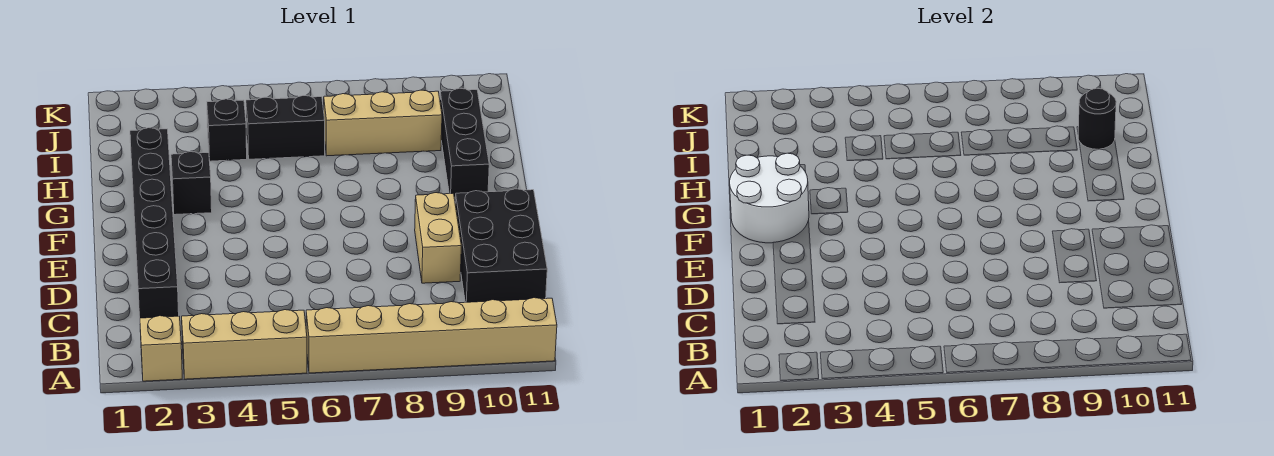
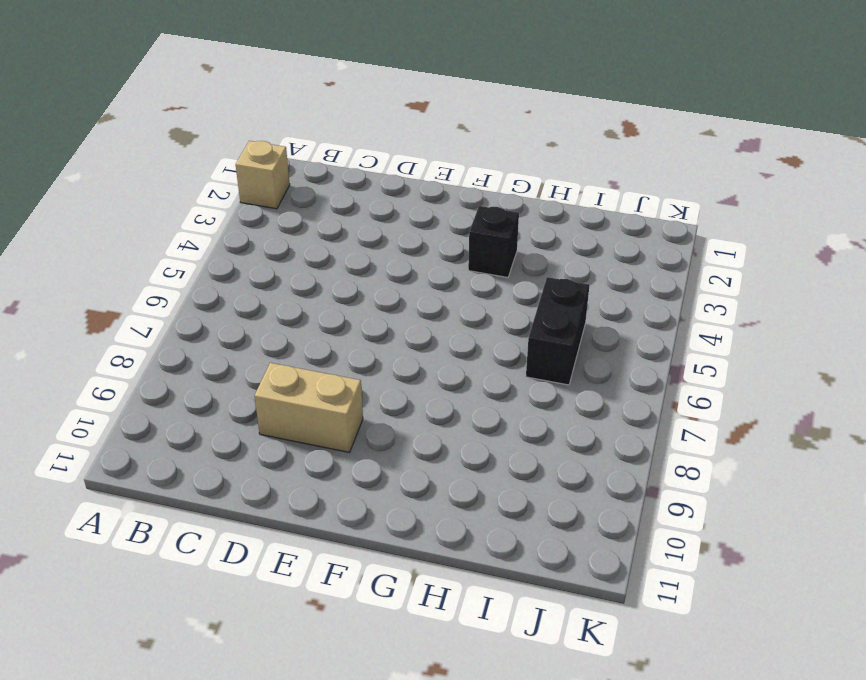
none -> tan brick A3:A5 level 1
none -> tan brick A6:A11 level 1
none -> black brick C2:H2 level 1

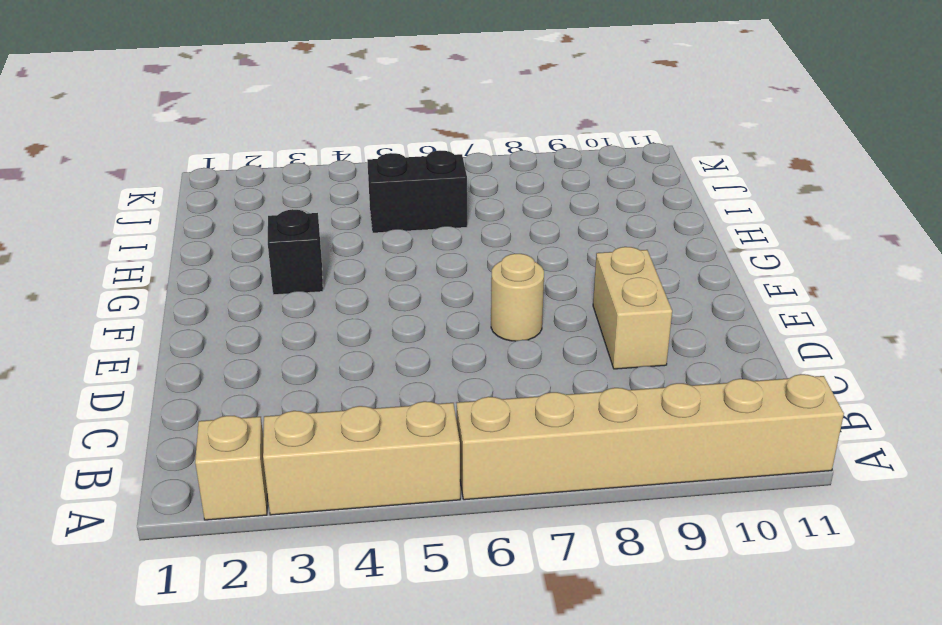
tan round brick E7 level 1 -> none
none -> black brick C2:H2 level 1
none -> black brick C10:E11 level 1
none -> black brick G10:I10 level 1

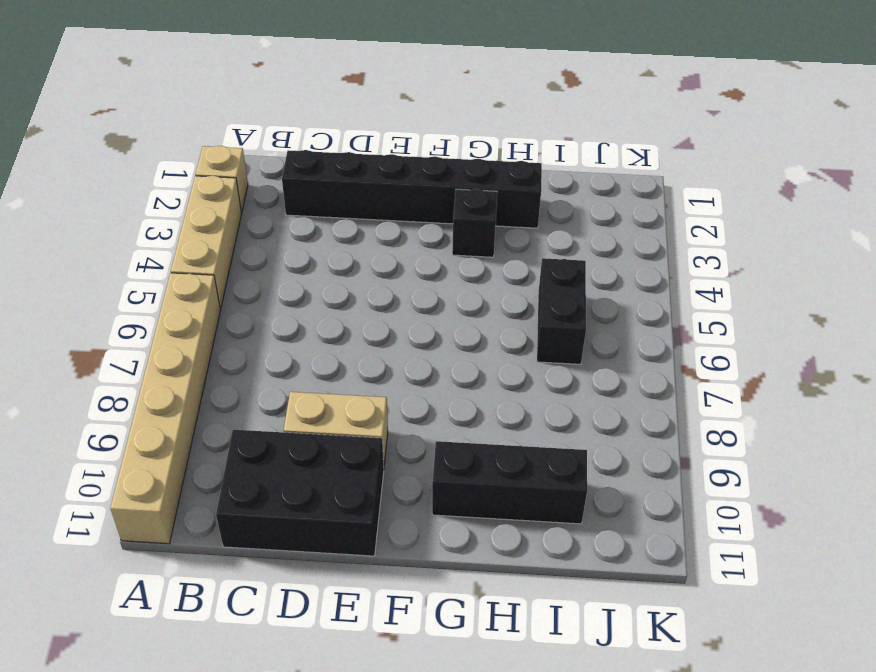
none -> black brick I4 level 1
none -> tan brick I7:I9 level 1
none -> white round brick F1:G2 level 2

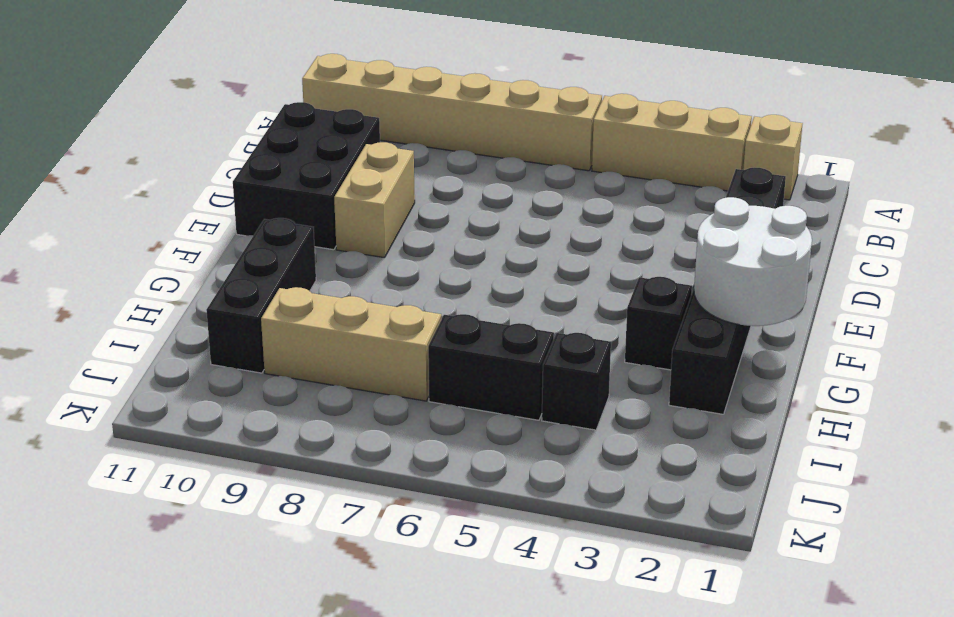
none -> black round brick I10 level 2

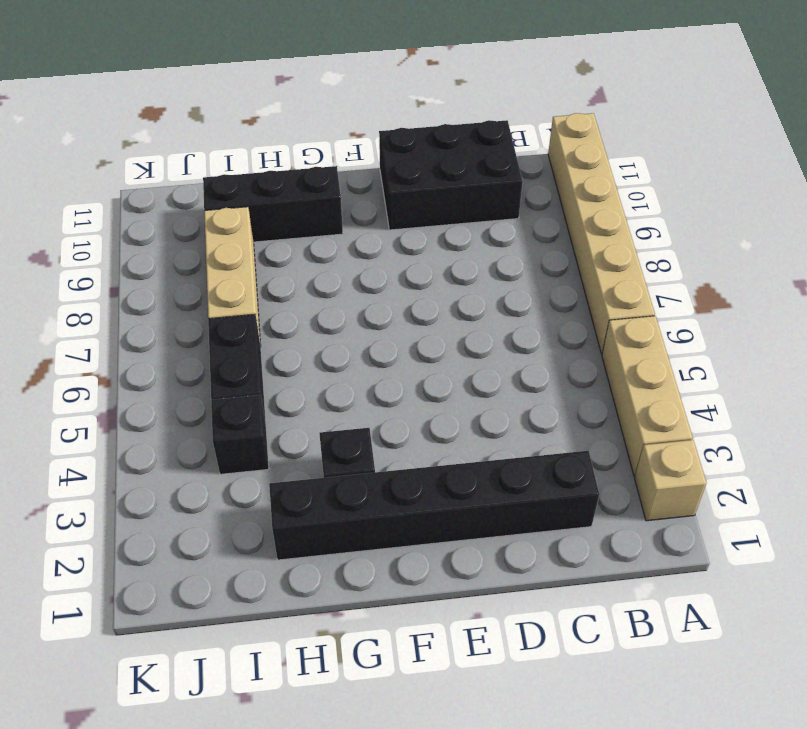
none -> tan brick D9:E9 level 1
none -> white round brick F1:G2 level 2
none -> black round brick I10 level 2

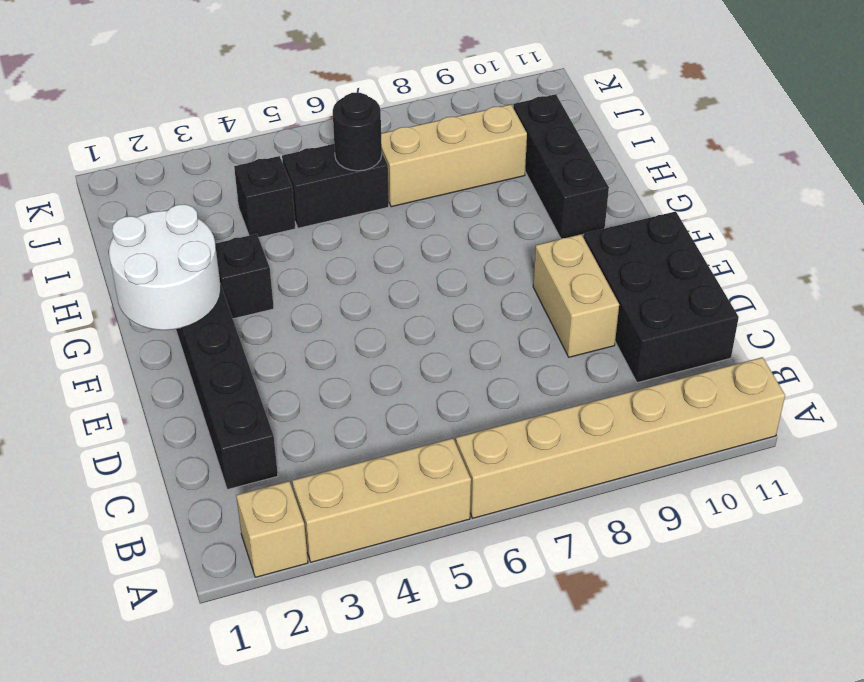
black round brick I6 level 2 -> black round brick I10 level 2

